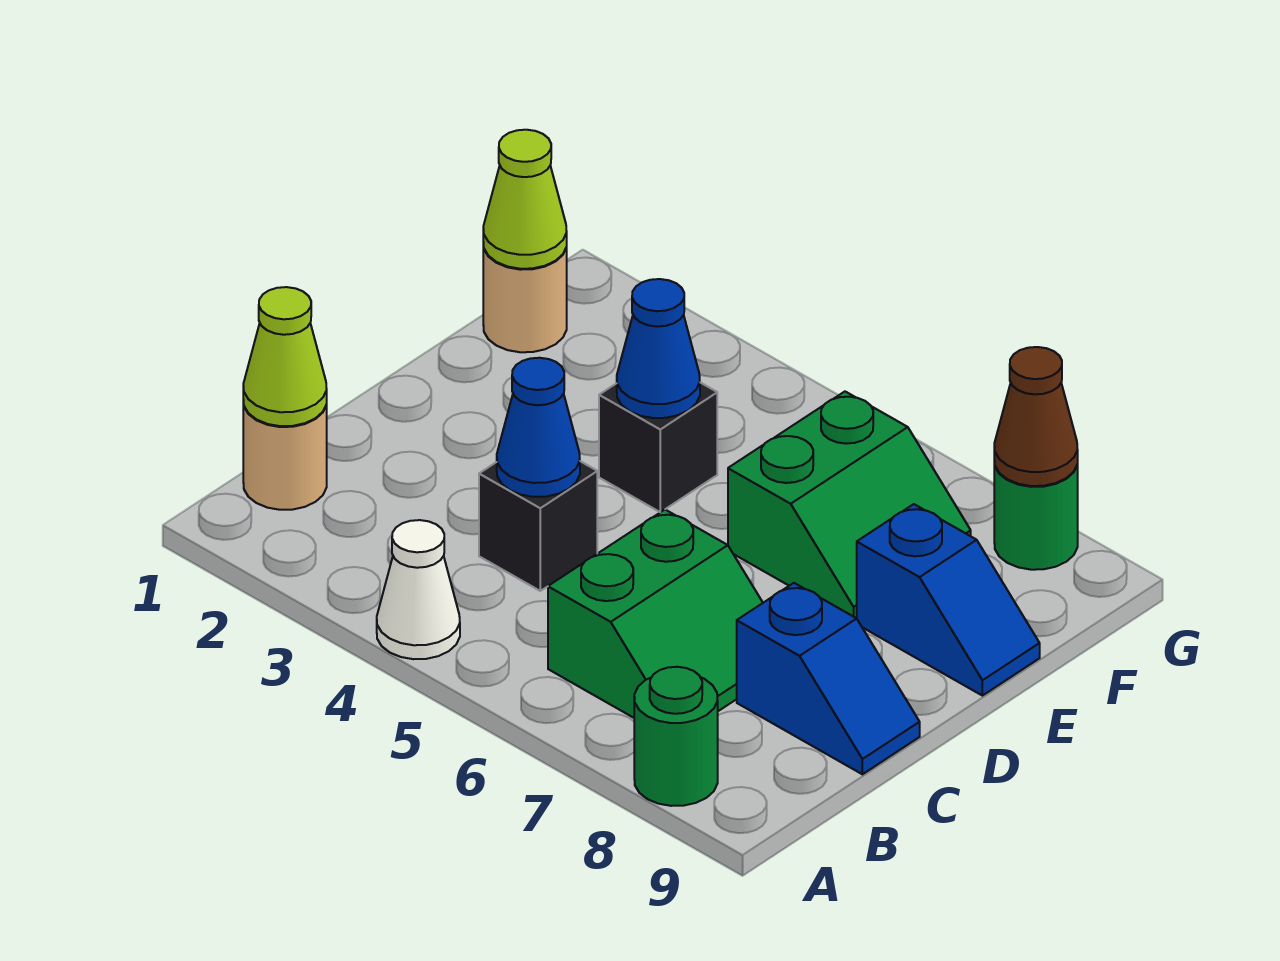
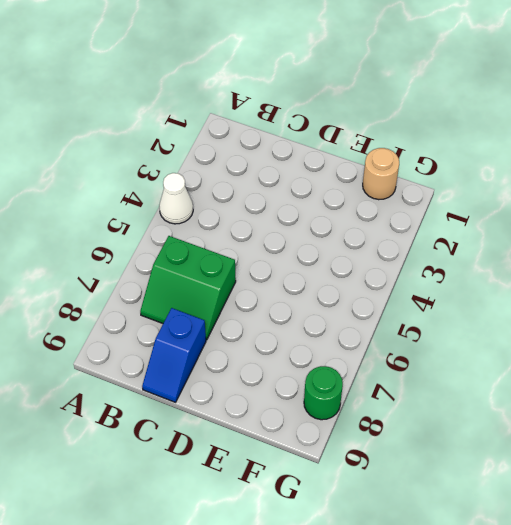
none -> green round brick A8 level 1
none -> tan round brick B1 level 1
none -> black brick C4 level 1

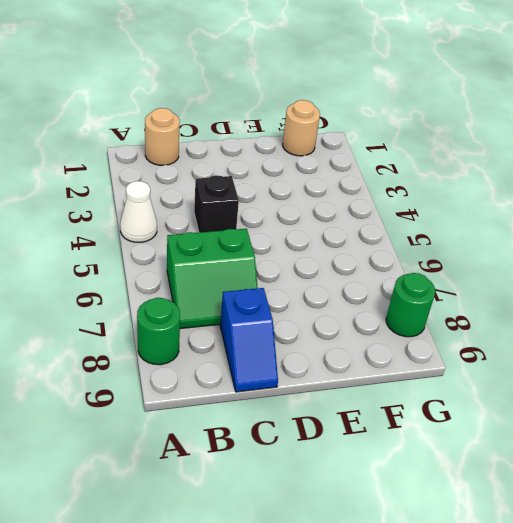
none -> black brick E4 level 1
none -> green slope E6:F7 level 1 top 6
none -> blue slope E8:E9 level 1 top 8

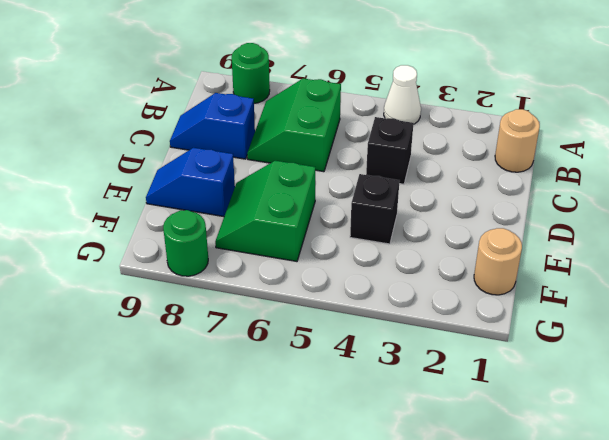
none -> lime cone B1 level 2
none -> blue cone C4 level 2
none -> blue cone E4 level 2

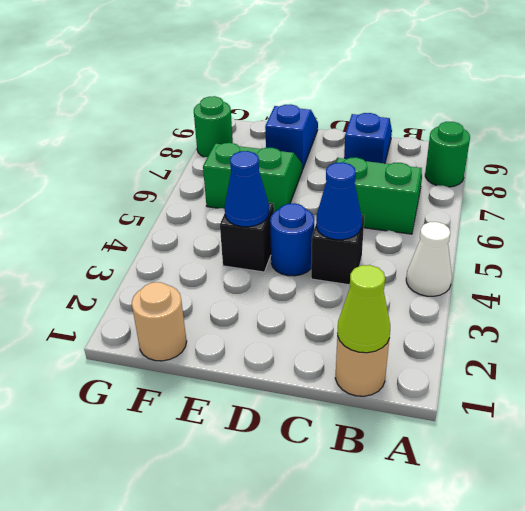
blue round brick D4 level 1 -> none
none -> lime cone F1 level 2
none -> brown cone G8 level 2

